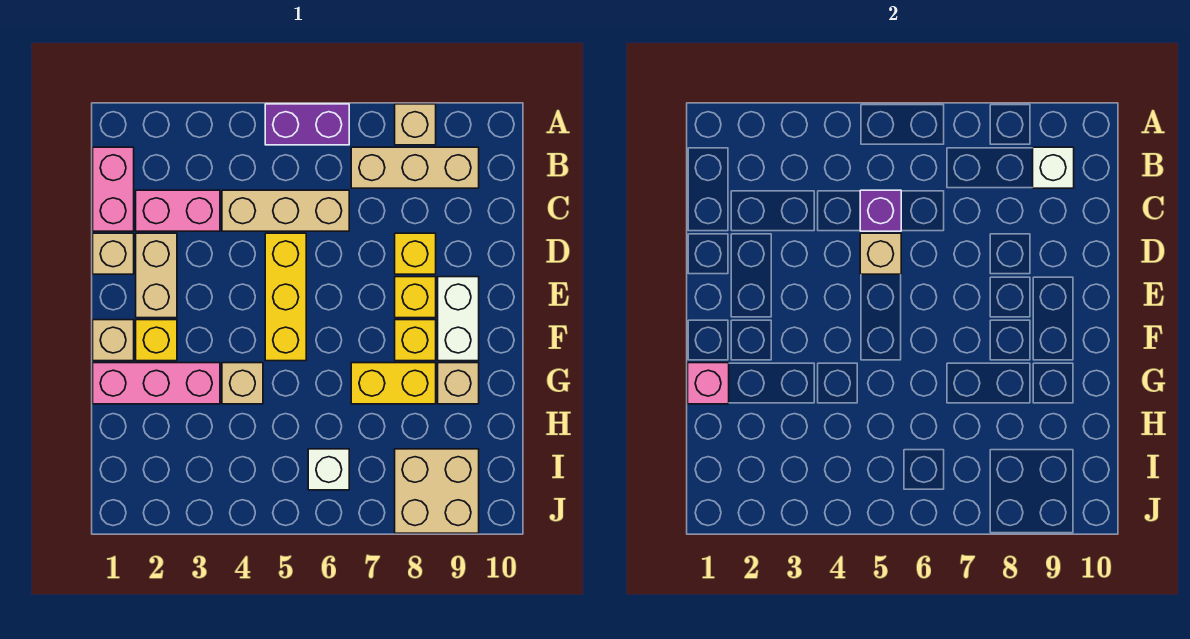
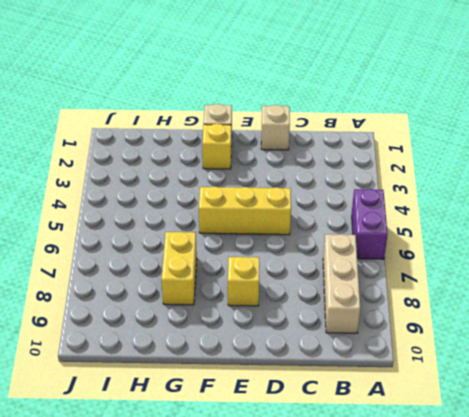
none -> tan brick A8 level 1
none -> pink brick B1:C1 level 1
none -> pink brick C2:C3 level 1

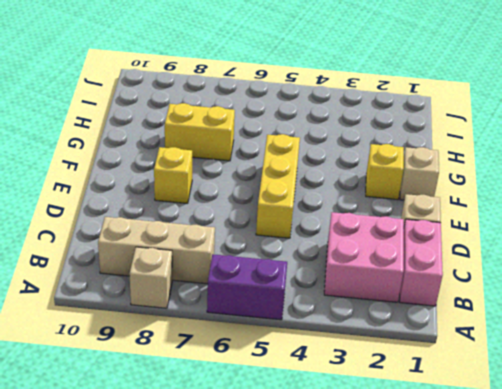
pink brick B2:C3 level 1 -> pink brick C2:C3 level 1
none -> tan brick C4:C6 level 1
none -> tan brick D2:E2 level 1
none -> yellow brick D8 level 1

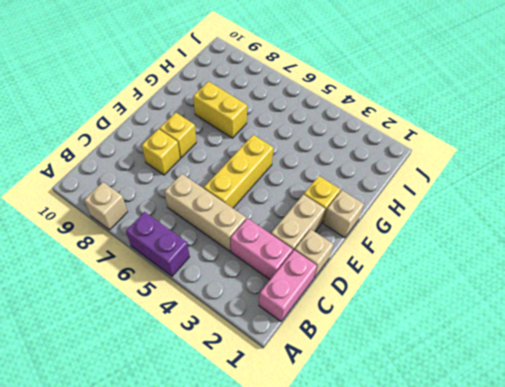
none -> tan brick B7:B9 level 1
none -> white brick E9:F9 level 1
none -> yellow brick F8 level 1

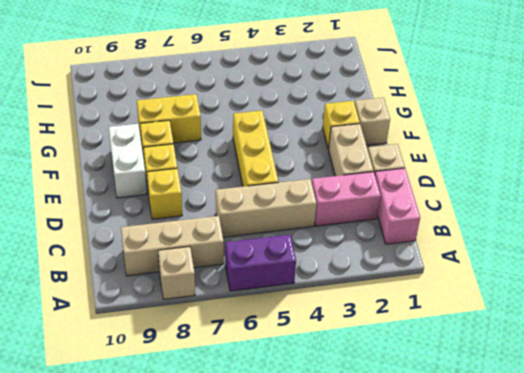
none -> pink brick G1:G3 level 1
none -> tan brick G4 level 1
none -> tan brick G9 level 1

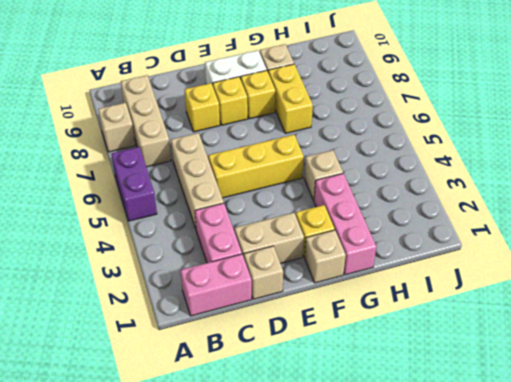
none -> white brick I6 level 1
none -> tan brick I8:J9 level 1
none -> white brick B9 level 2

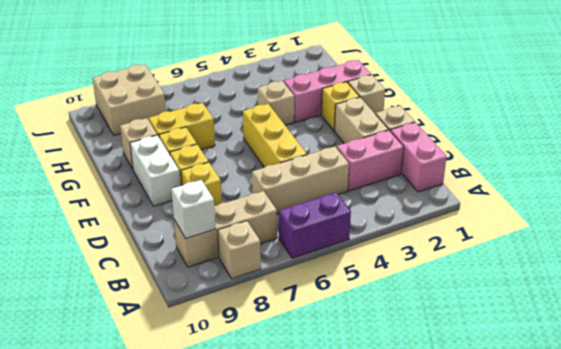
none -> white brick I6 level 1
none -> purple brick C5 level 2
none -> tan brick D5 level 2

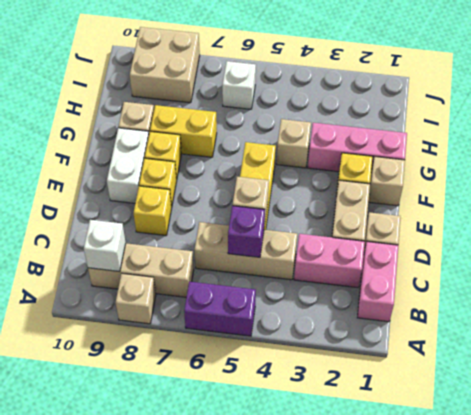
none -> pink brick G1 level 2

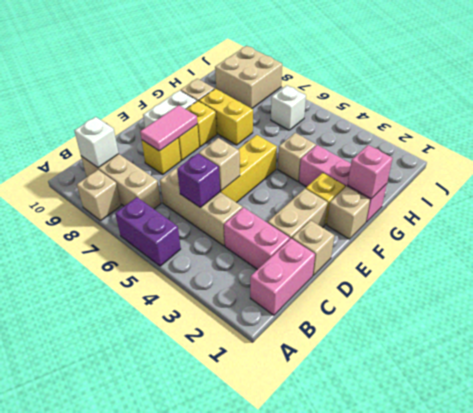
pink tile D8:E8 level 2 -> none

